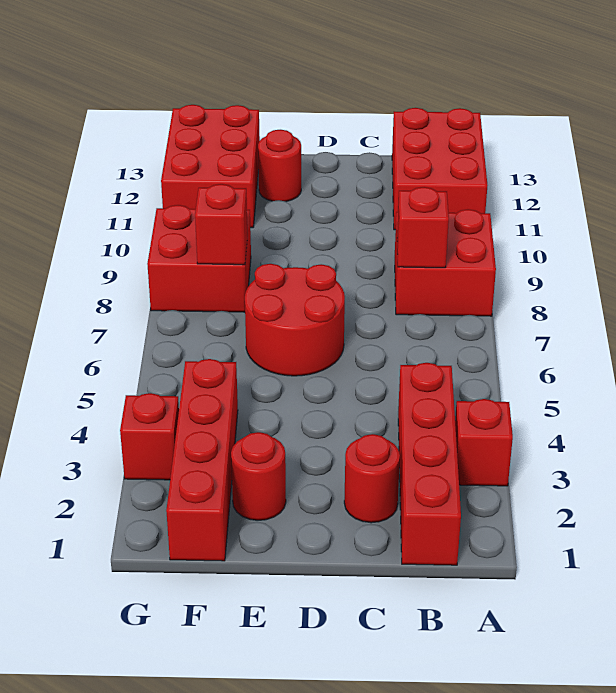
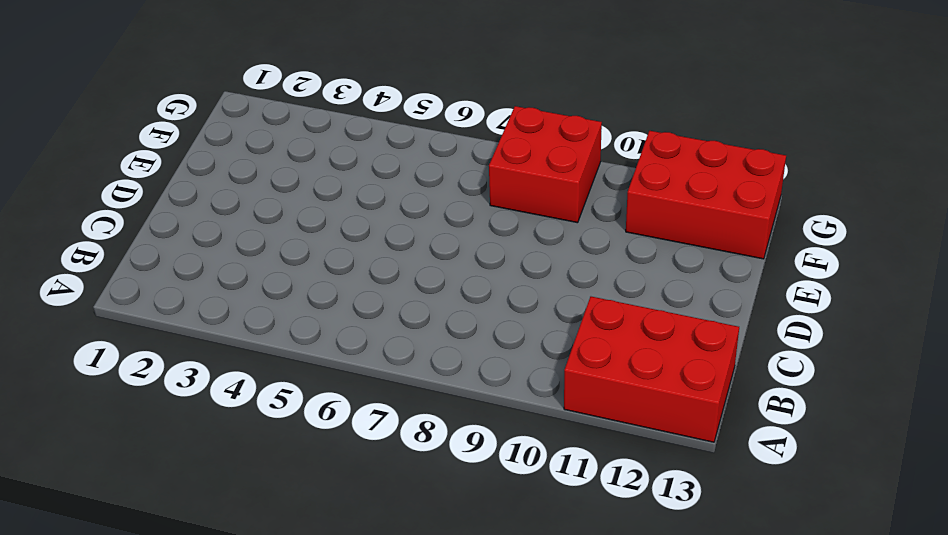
none -> red brick A3 level 1
none -> red brick A8:B9 level 1
none -> red brick B1:B4 level 1

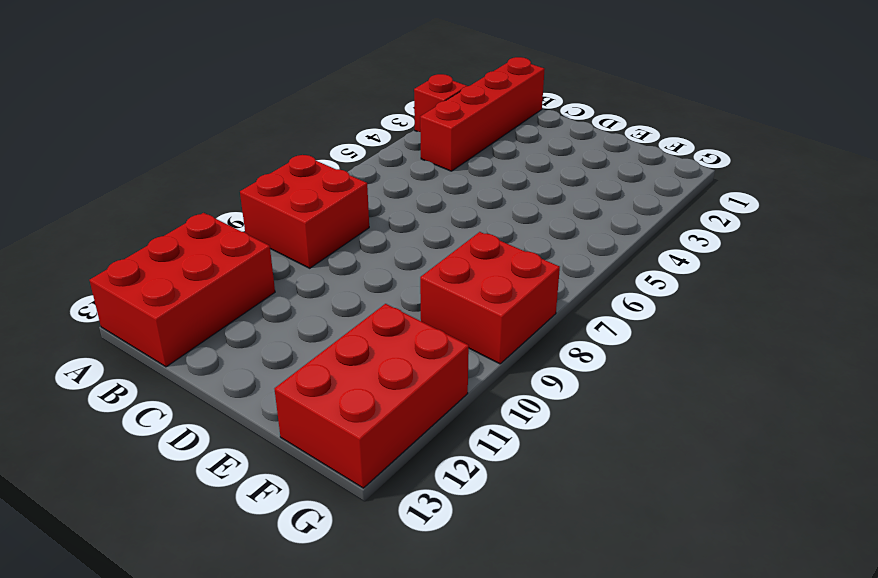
none -> red round brick C2 level 1
none -> red round brick D6:E7 level 1
none -> red round brick E2 level 1

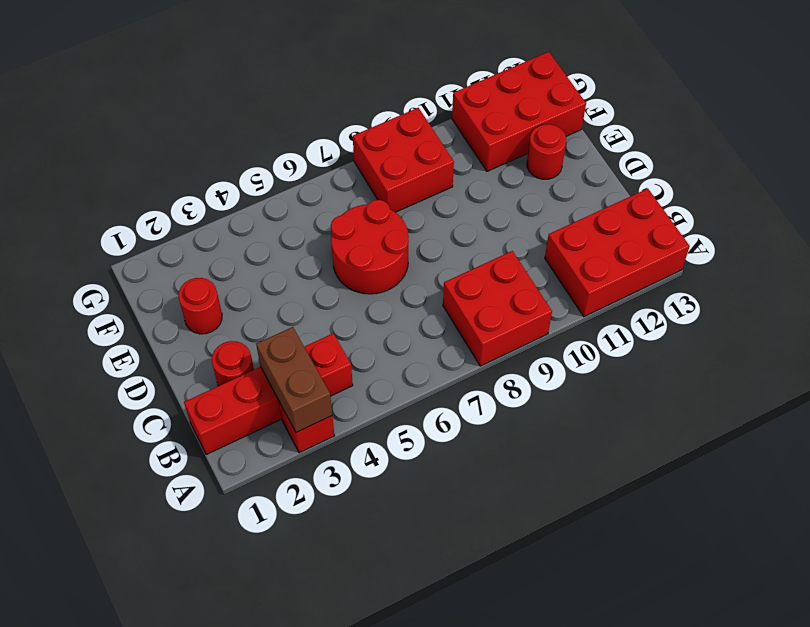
brown brick A3:B3 level 2 -> none
none -> red brick F1:F4 level 1
none -> red brick G3 level 1
none -> red brick B8 level 2

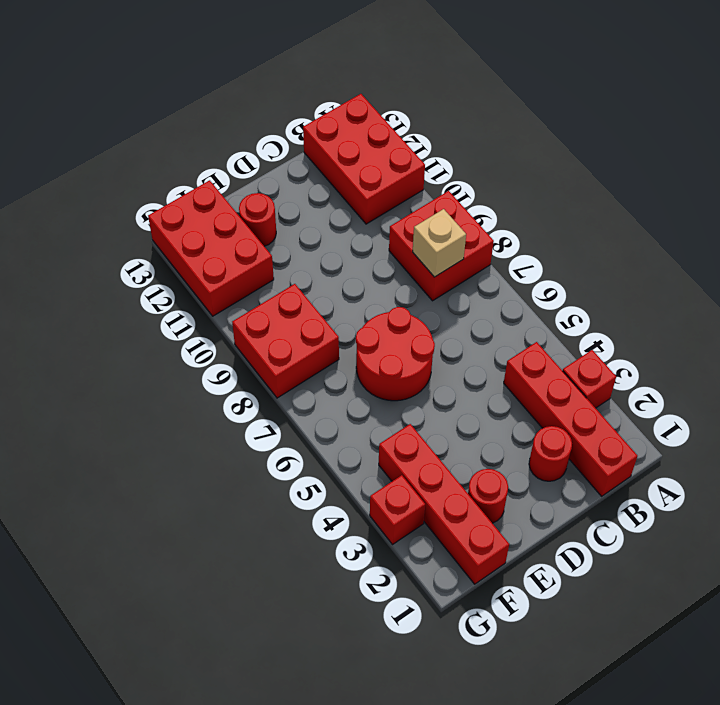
tan brick B8 level 2 -> red brick B8 level 2
none -> red brick F8 level 2

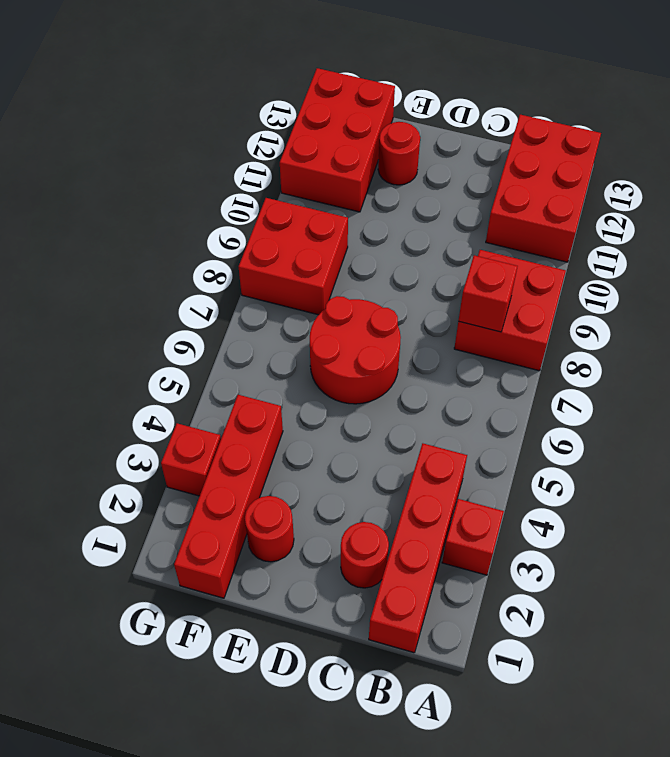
none -> red brick F8 level 2

